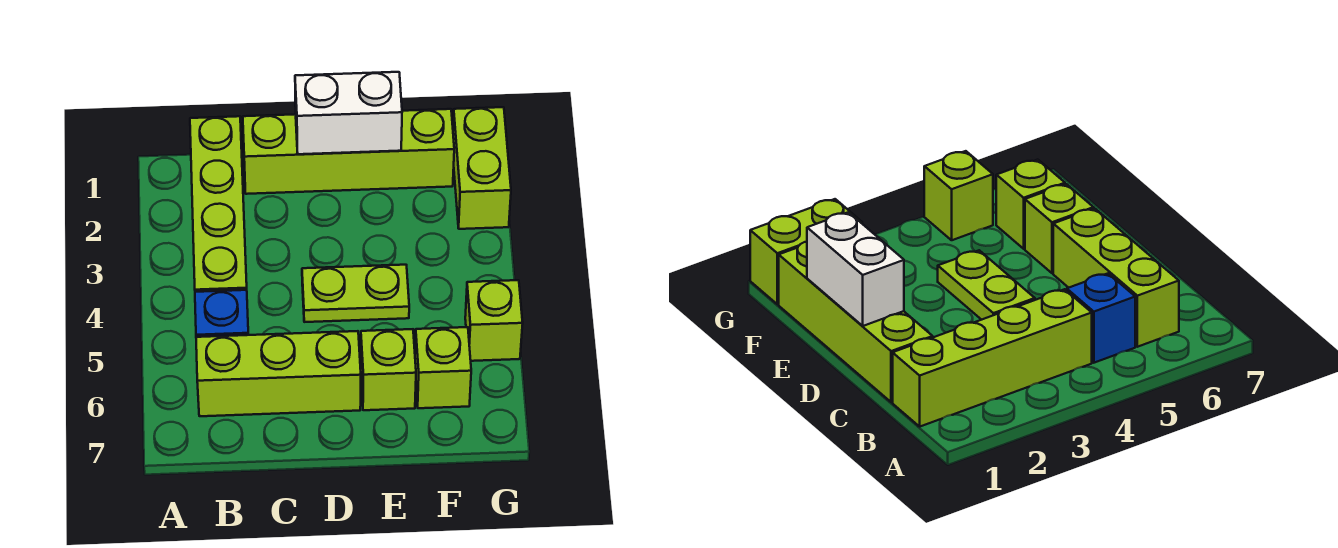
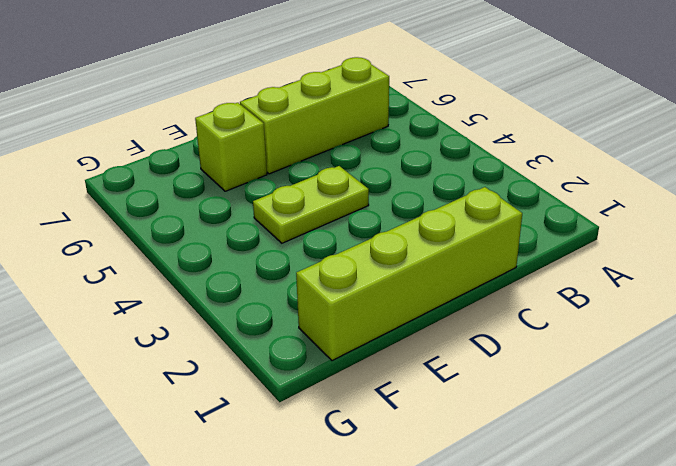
none -> lime brick B1:B4 level 1
none -> blue brick B5 level 1

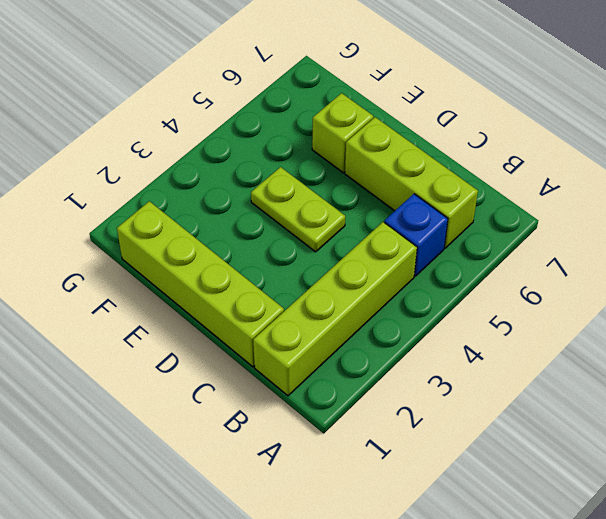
none -> lime brick F6 level 1
none -> lime brick G1:G2 level 1

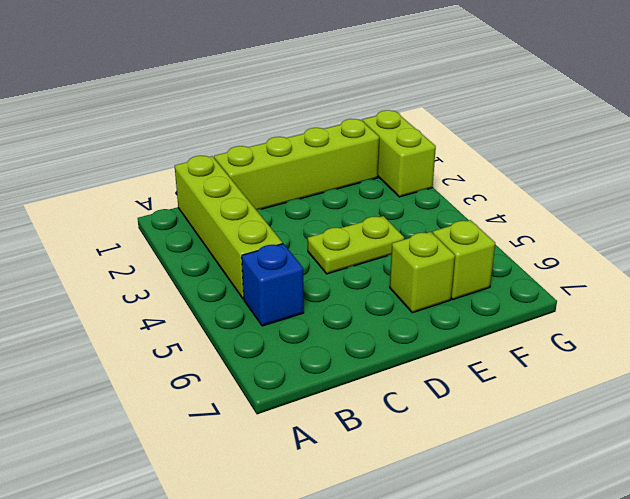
none -> lime brick B6:D6 level 1
none -> lime brick G5 level 1

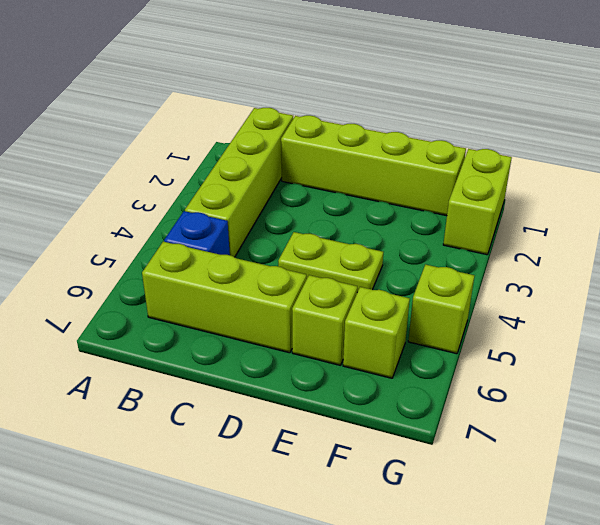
none -> white brick D1:E1 level 2

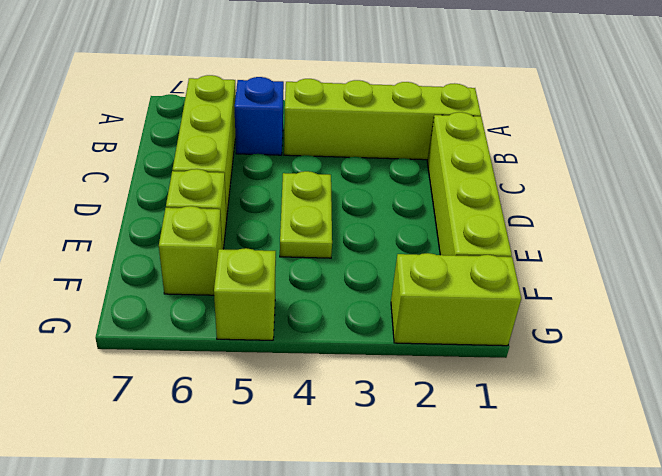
none -> white brick D1:E1 level 2

